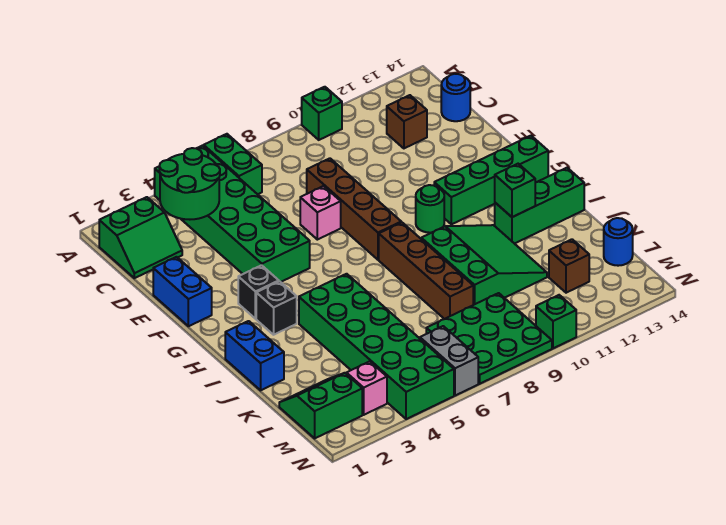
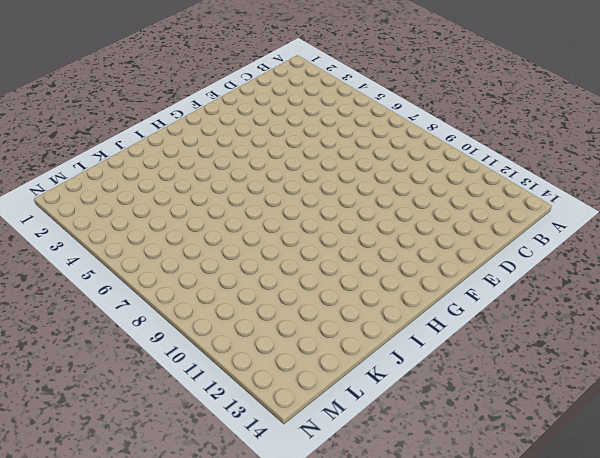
none -> green brick A4:F5 level 1
none -> green brick A6:B6 level 1
none -> green brick A10 level 1

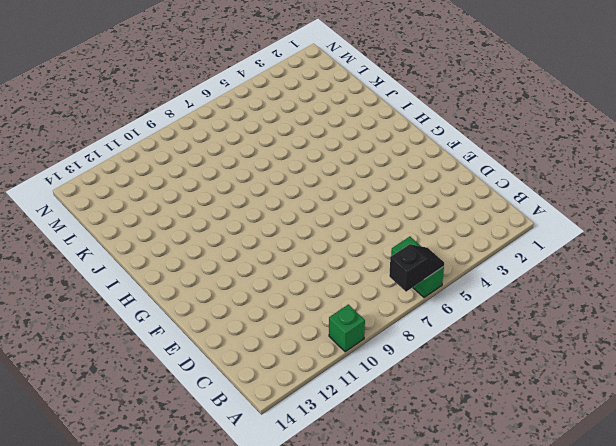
black slope A6:A7 level 2 top 7 -> none
none -> green brick A4:F5 level 1
none -> green slope B1:C2 level 1 top B
none -> brown brick C12 level 1

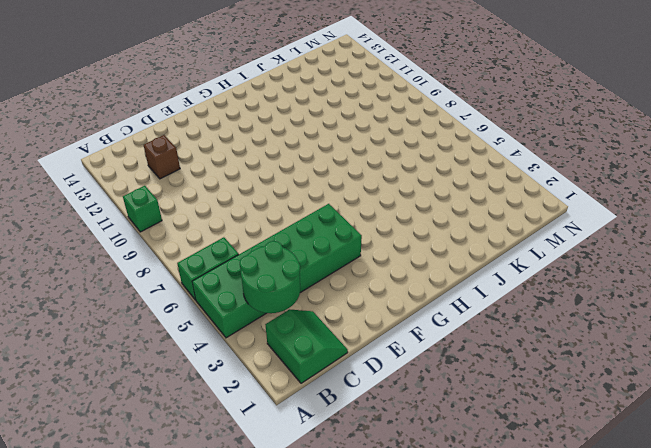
none -> blue round brick C14 level 1
none -> brown brick D8:G8 level 1
none -> blue brick E1:F1 level 1

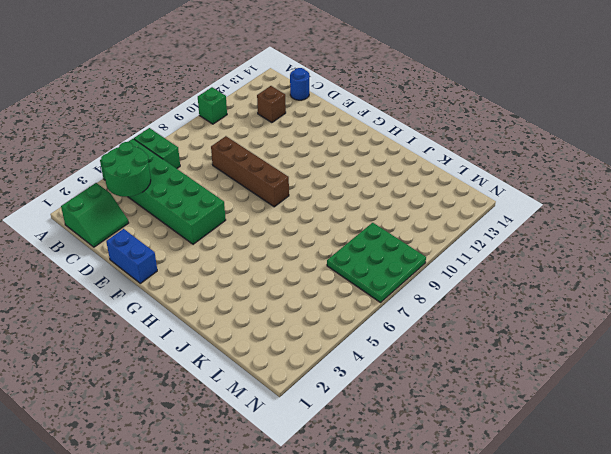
none -> pink brick E7 level 1
none -> black brick G3 level 1
none -> green round brick G10 level 1

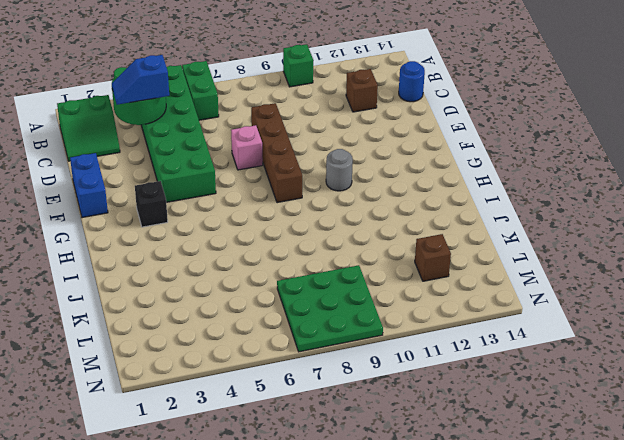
blue slope C3:C4 level 3 top 4 -> none
grey round brick G10 level 1 -> green round brick G10 level 1
none -> green brick G11:G14 level 1
none -> black brick H3 level 1
none -> brown brick H8:K8 level 1

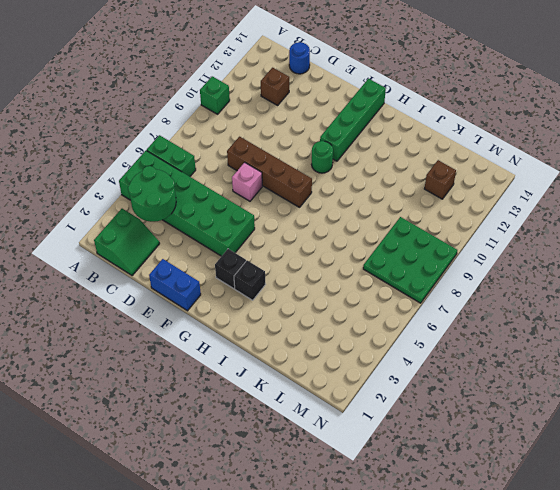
none -> brown brick H8:K8 level 1
none -> blue brick I1:J1 level 1
none -> green brick I4:N5 level 1

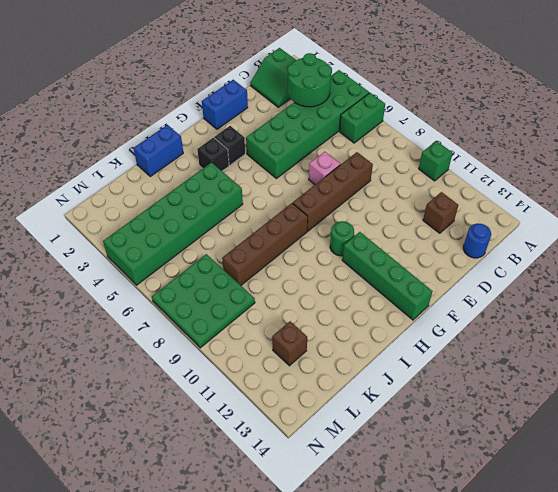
none -> green slope I9:K11 level 1 top 9
none -> green brick I12:I14 level 1
none -> green slope L1:M2 level 1 top M

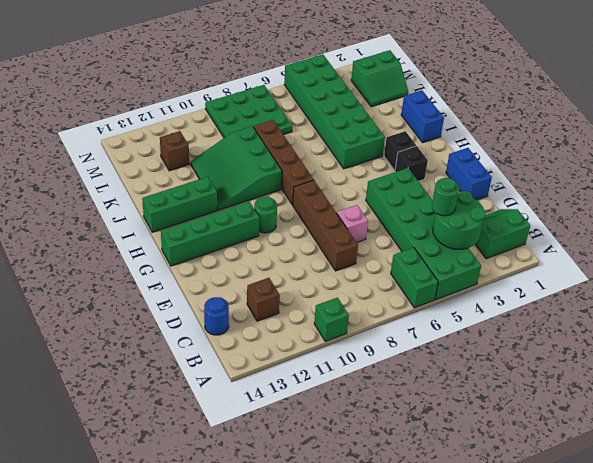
green round brick C4 level 3 -> none
none -> blue round brick L14 level 1
none -> pink brick M3 level 1
none -> grey brick M6:N6 level 1

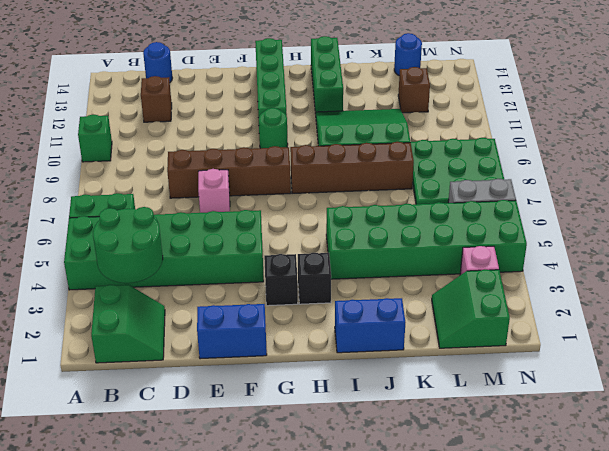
none -> green brick N10 level 1
none -> green brick I12 level 2

